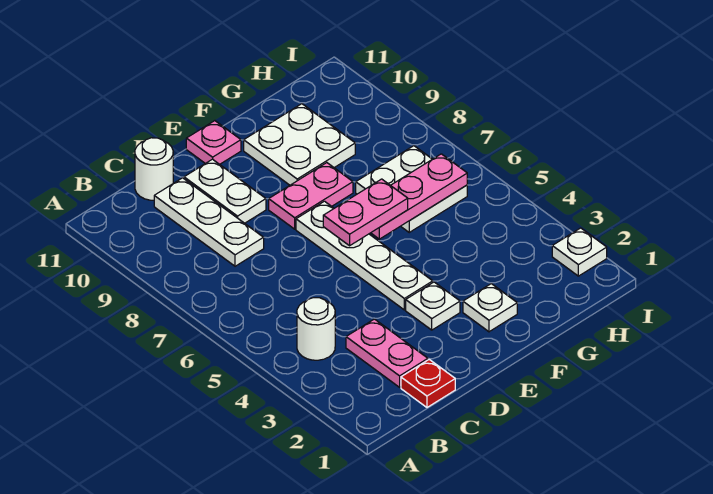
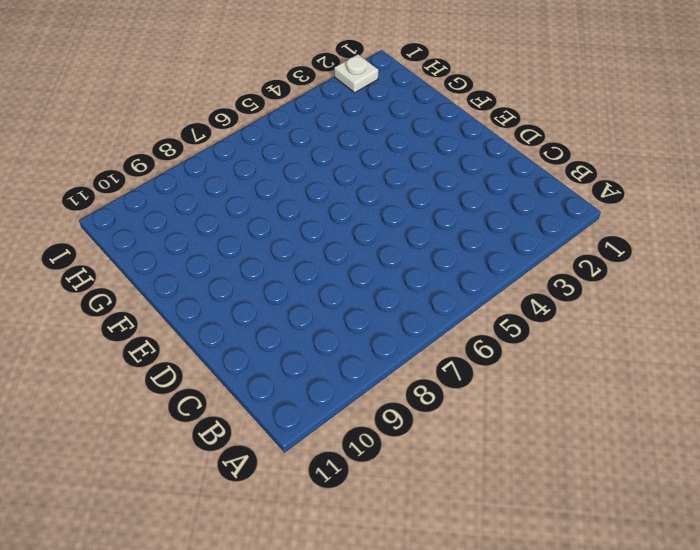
none -> white round brick B4 level 1
none -> red plate C1 level 1
none -> pink plate C2:C3 level 1

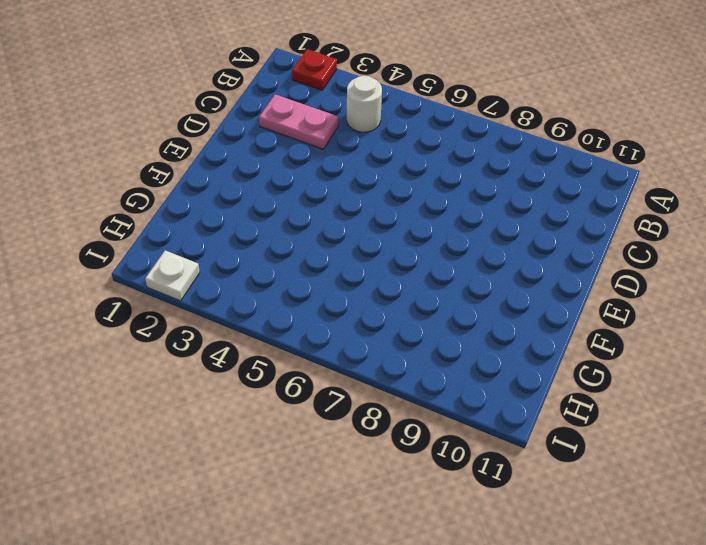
red plate A2 level 1 -> red plate C1 level 1
none -> white plate C8:C10 level 1
none -> white round brick C11 level 1
none -> white plate D9:D10 level 1

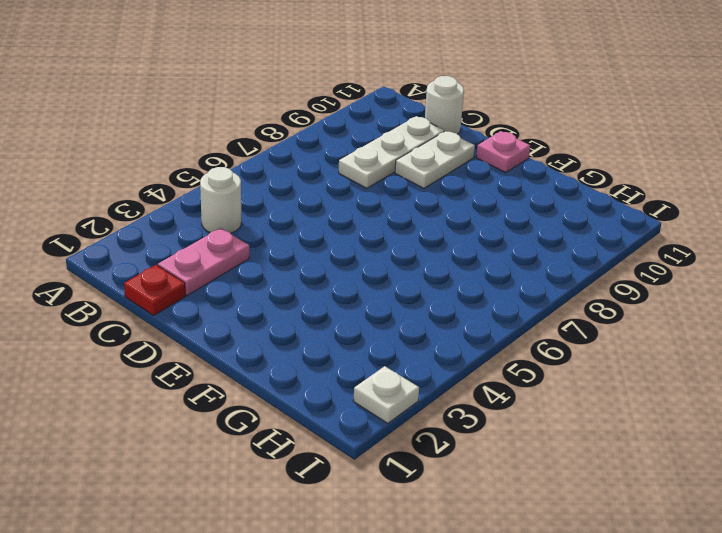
none -> white plate E3 level 1
none -> white plate E4:E7 level 1
none -> pink plate E8:F8 level 1

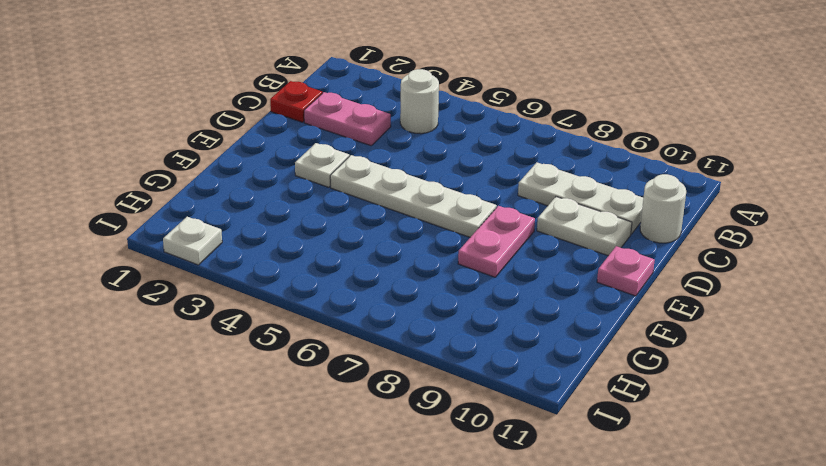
none -> white plate F2 level 1
none -> white plate F9:G10 level 1
none -> white plate G6:H7 level 1

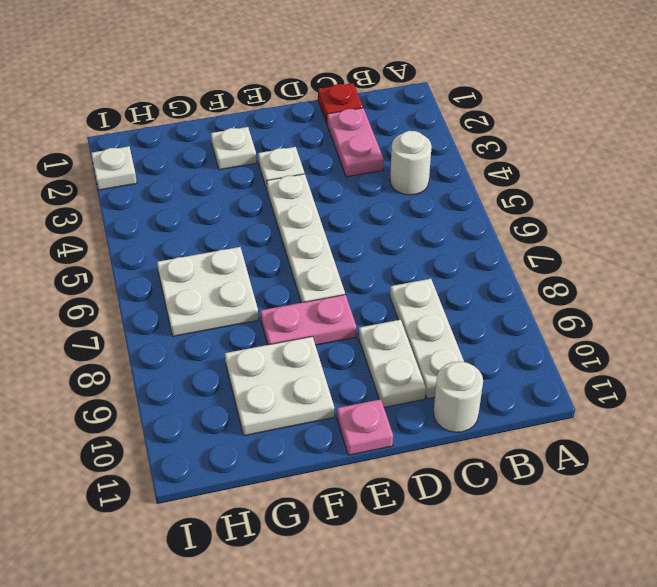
none -> pink plate F6:H6 level 2
none -> pink plate E6:F6 level 3

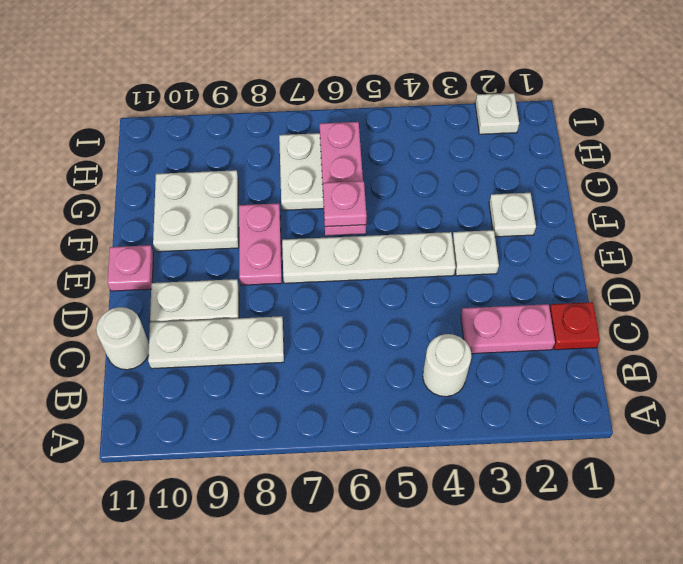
pink plate F6 level 3 -> pink plate E6:F6 level 3

